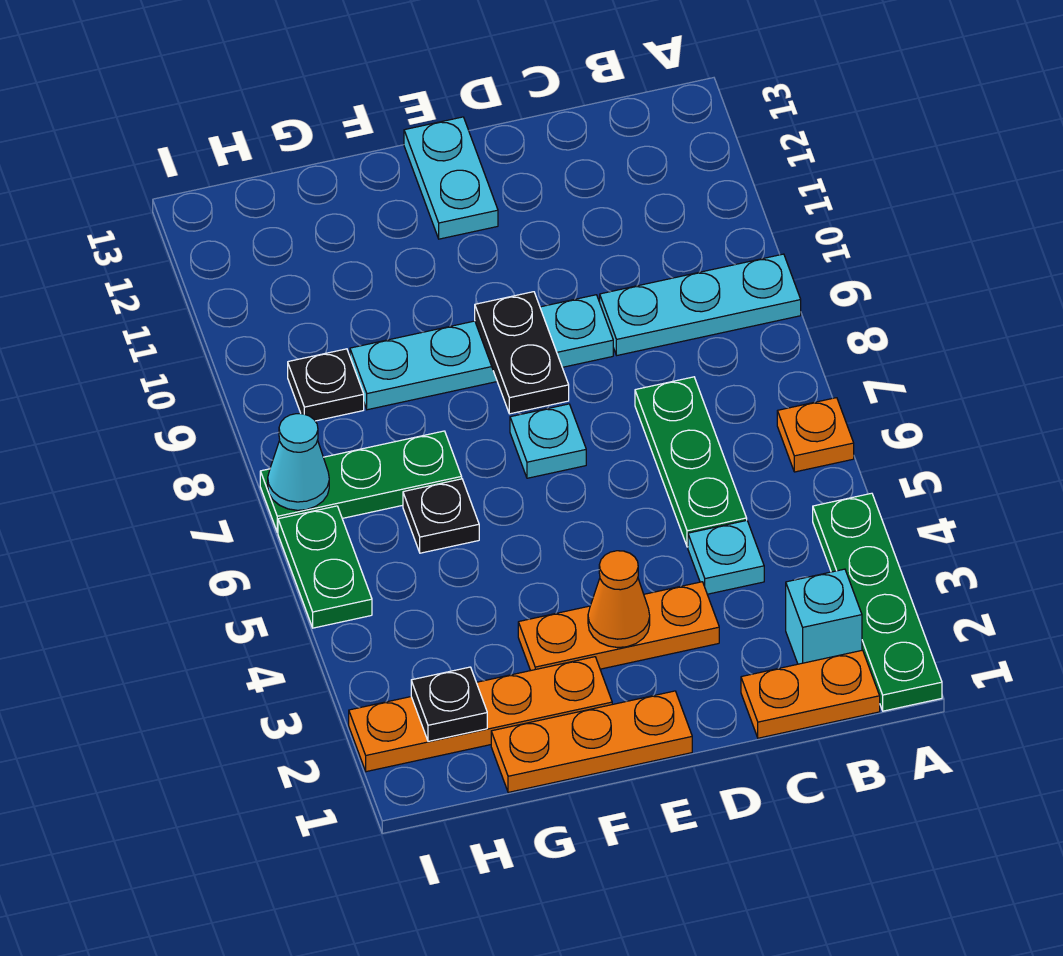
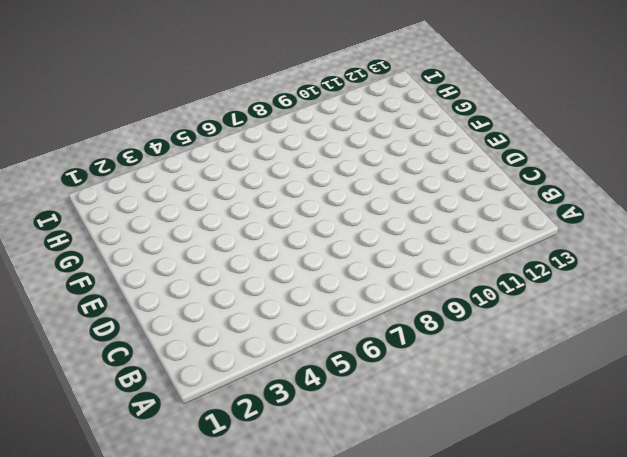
none -> green plate A1:A4 level 1
none -> orange plate A6 level 1
none -> cyan plate A9:C9 level 1

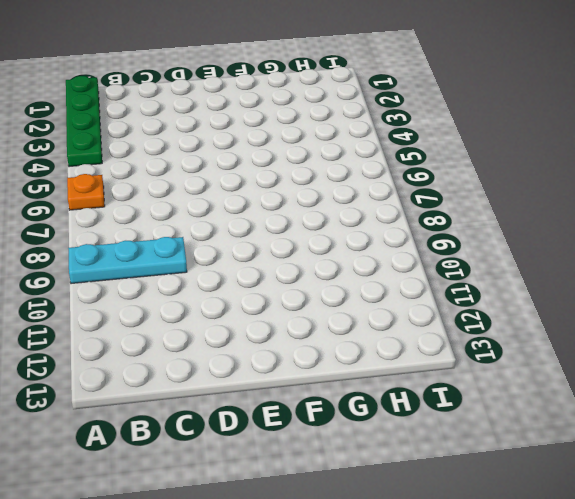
none -> orange plate B1:C1 level 1
none -> cyan brick B2 level 1
none -> cyan plate C4 level 1

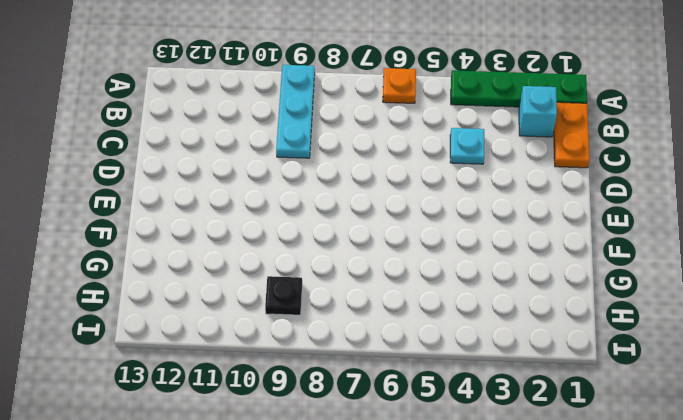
none -> green plate C5:C7 level 1
none -> orange plate D3:F3 level 1
none -> cyan plate D9:G9 level 1

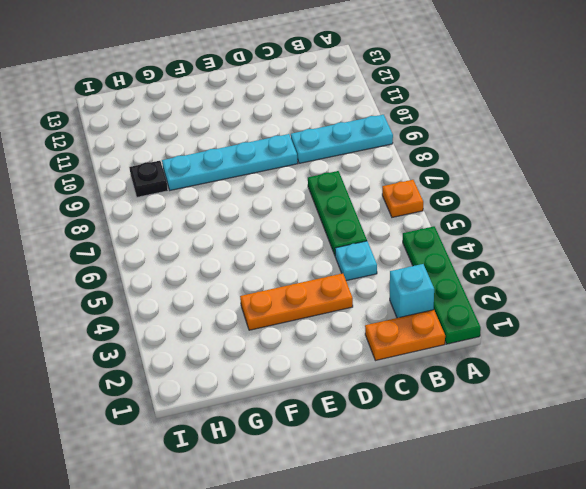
none -> orange plate E1:G1 level 1
none -> cyan plate E7 level 1
none -> cyan plate E12:E13 level 1

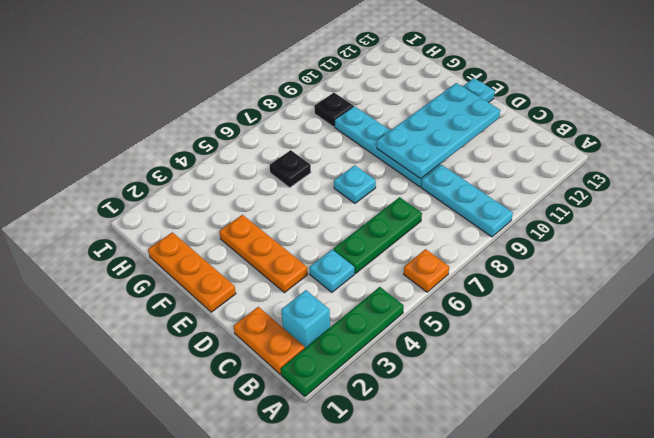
cyan plate D9:E12 level 2 -> black plate E8:E9 level 2
none -> orange plate F2:I2 level 1
none -> green plate G7:I7 level 1
none -> green plate I5:I6 level 1

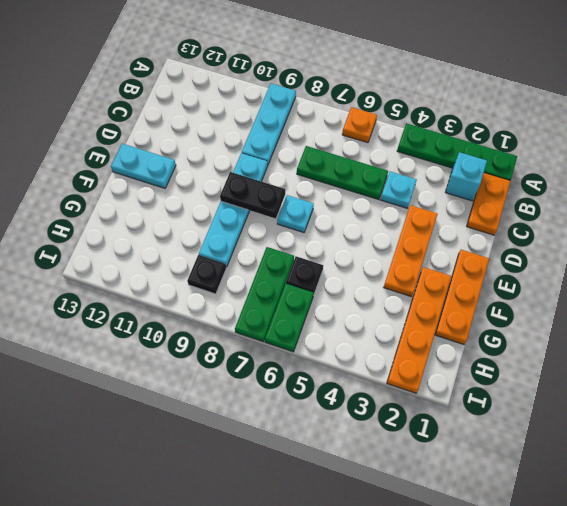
green plate H6:I6 level 1 -> green plate I5:I6 level 1
none -> orange cone E3 level 2
none -> black plate H2 level 2
none -> cyan cone I7 level 2

